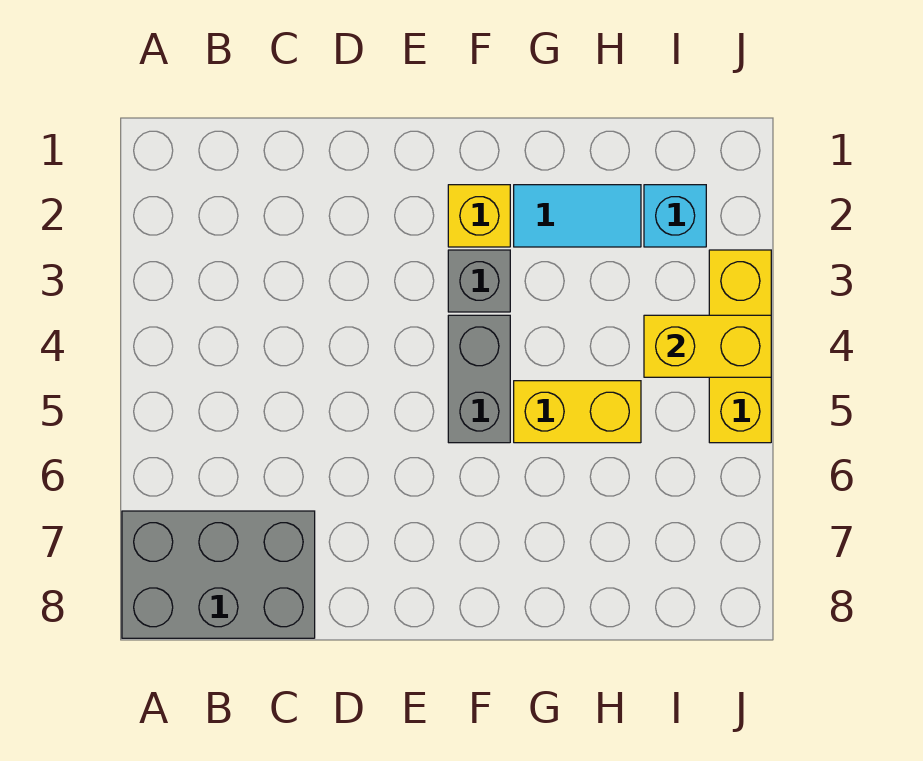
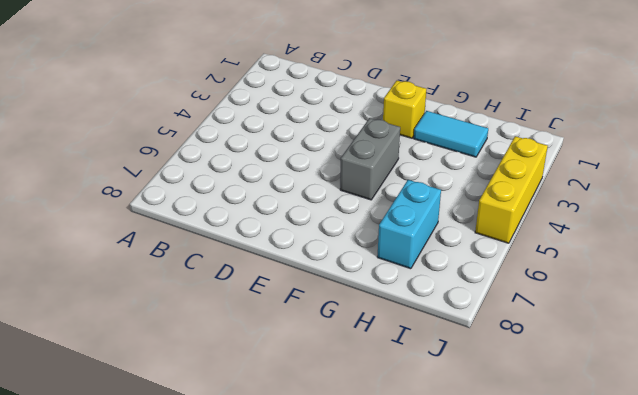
cyan brick H6:H7 level 1 -> none
none -> grey brick A7:C8 level 1
none -> grey brick F3 level 1

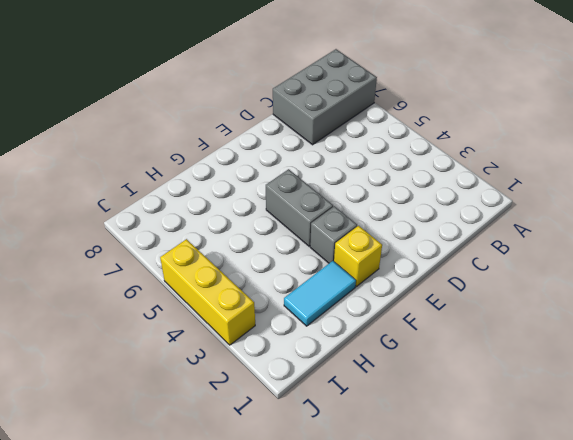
none -> yellow brick G5:H5 level 1
none -> cyan brick I2 level 1

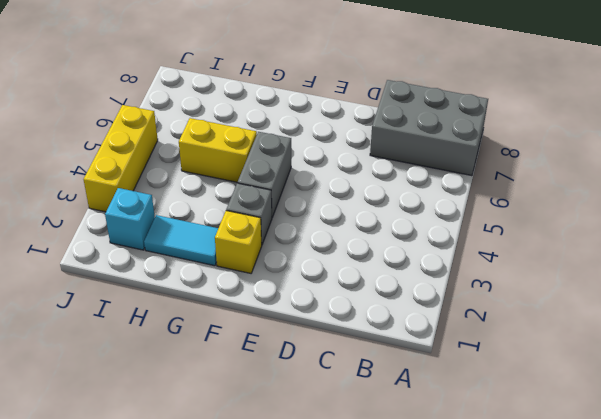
none -> yellow brick I4:J4 level 2

